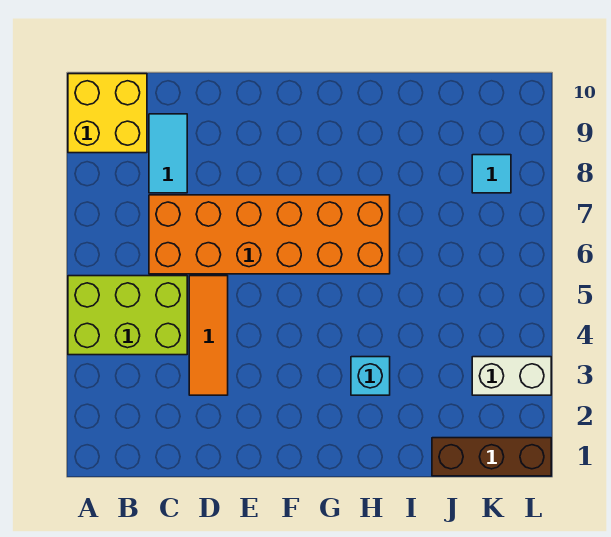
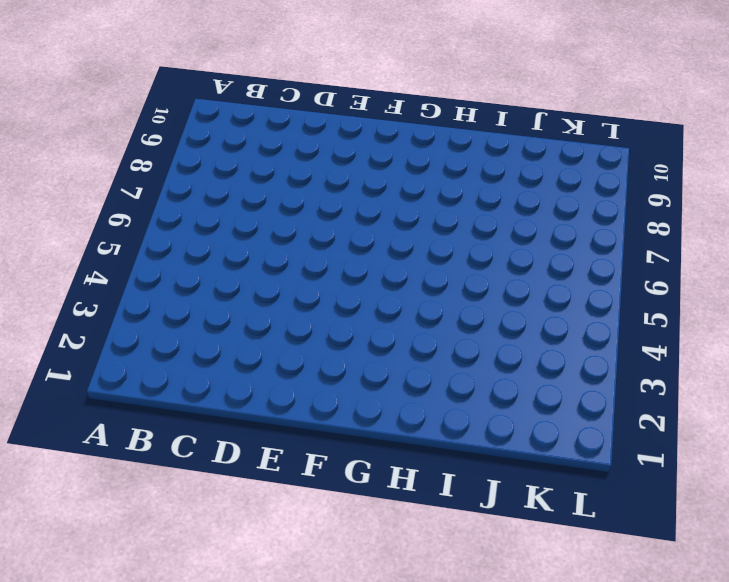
none -> lime brick A4:C5 level 1
none -> yellow brick A9:B10 level 1

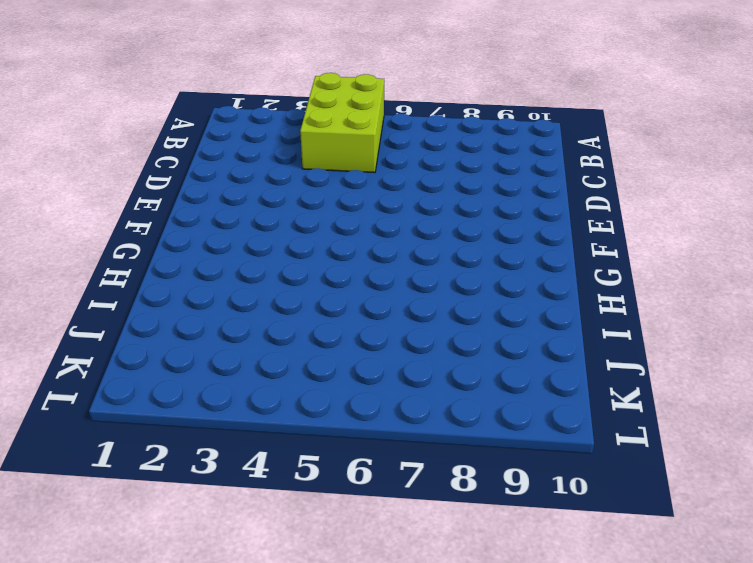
none -> yellow brick A9:B10 level 1
none -> orange brick C6:H7 level 1

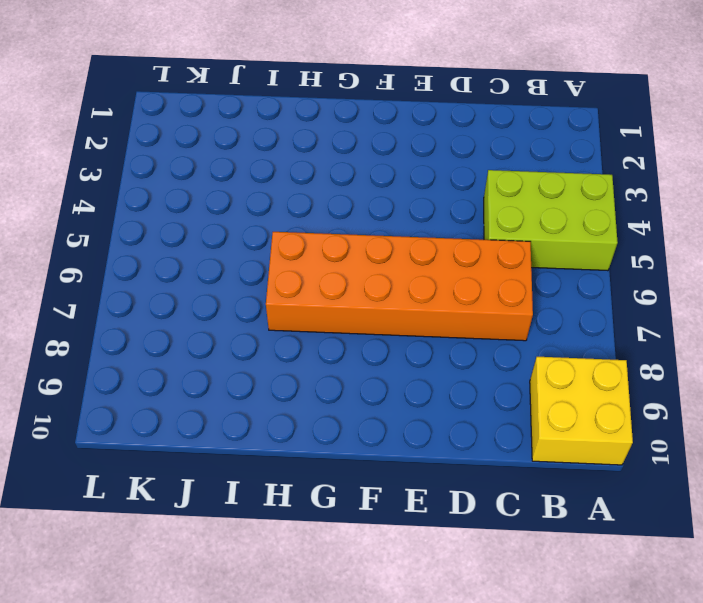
none -> cyan tile C8:C9 level 1
none -> orange tile D3:D5 level 1

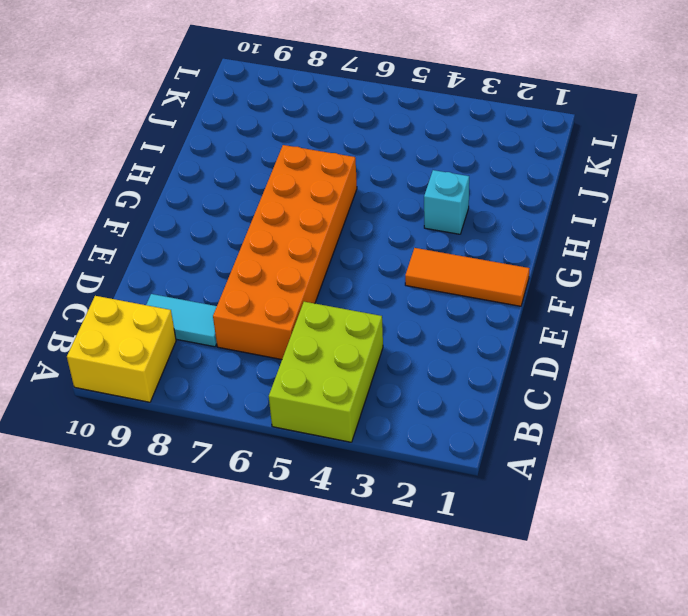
orange tile F1:F3 level 1 -> orange tile D3:D5 level 1
none -> brown brick J1:L1 level 1
none -> white brick K3:L3 level 1

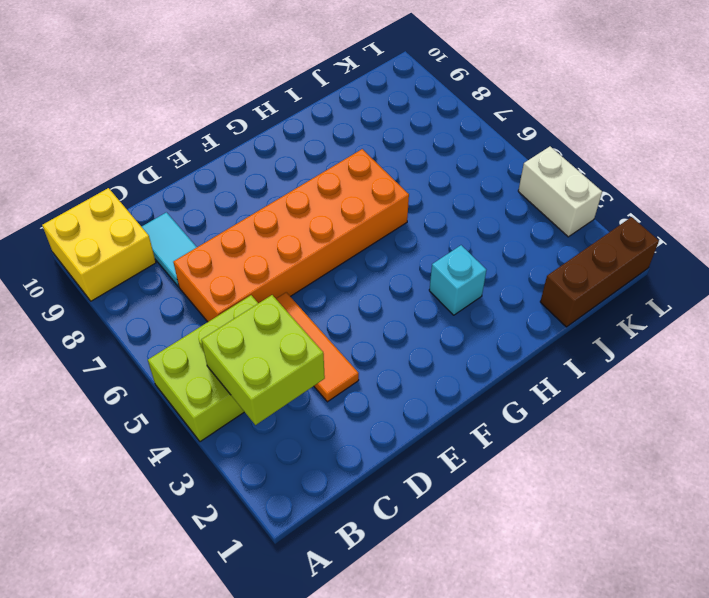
lime brick B3:C4 level 2 -> none
white brick L3:L4 level 1 -> white brick K3:L3 level 1
none -> cyan tile K8 level 1

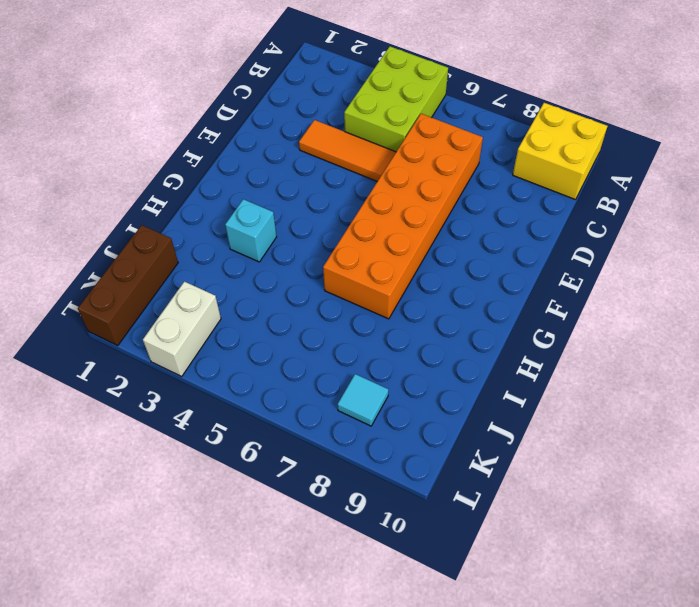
none -> cyan tile C8:C9 level 1

